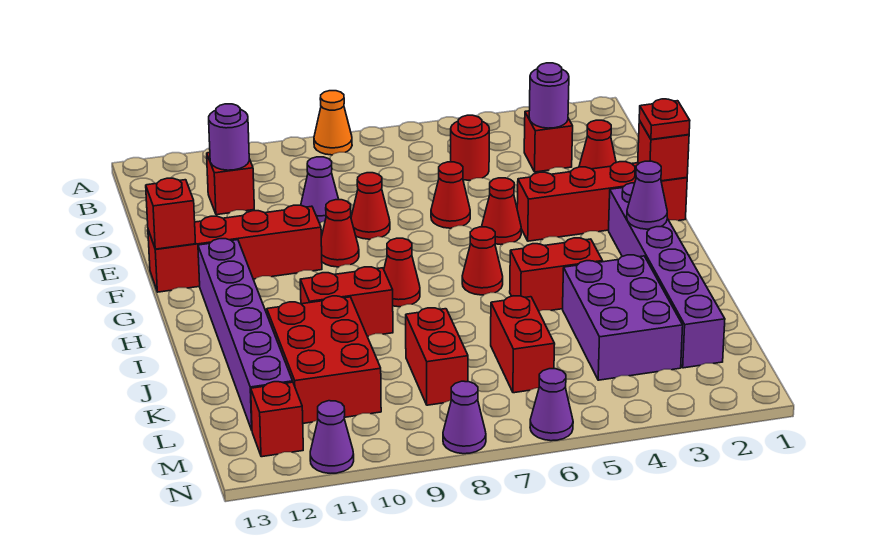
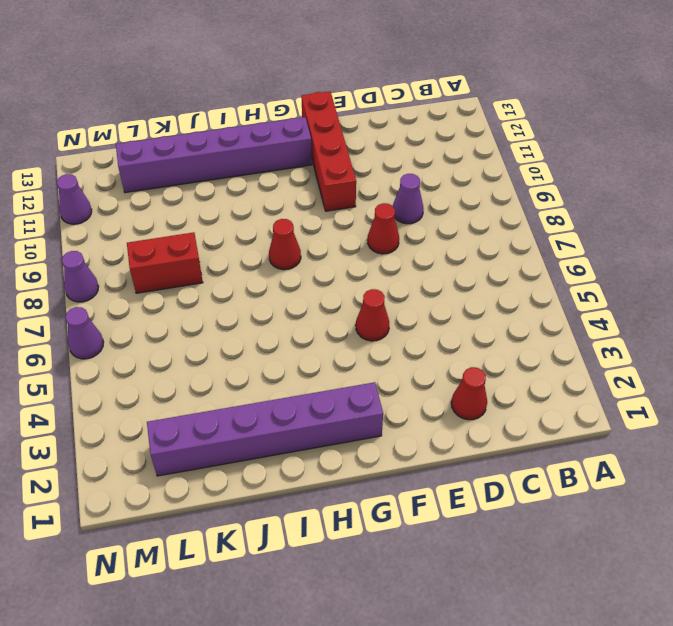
none -> orange cone A8 level 1
none -> red brick C3 level 1
none -> red round brick C5 level 1
none -> red brick C11 level 1

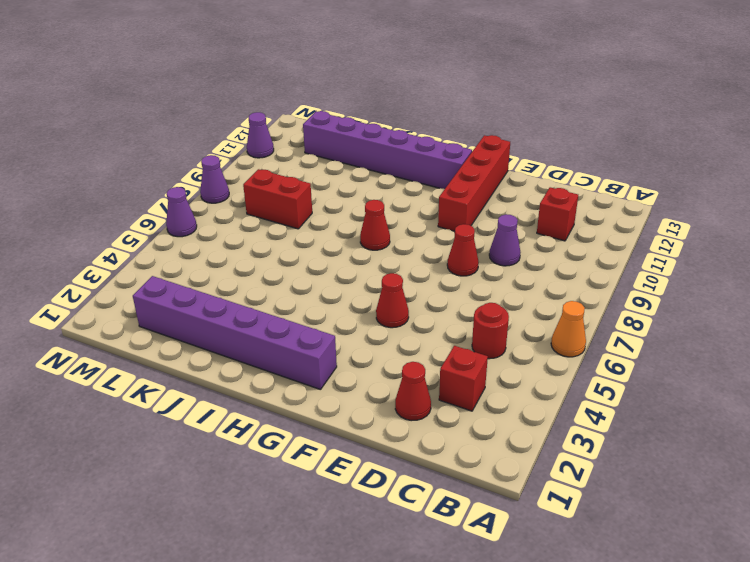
orange cone A6 level 1 -> orange cone A8 level 1
none -> red cone E6 level 1
none -> red brick F1:F4 level 1
none -> red cone F9 level 1
none -> red cone H6 level 1

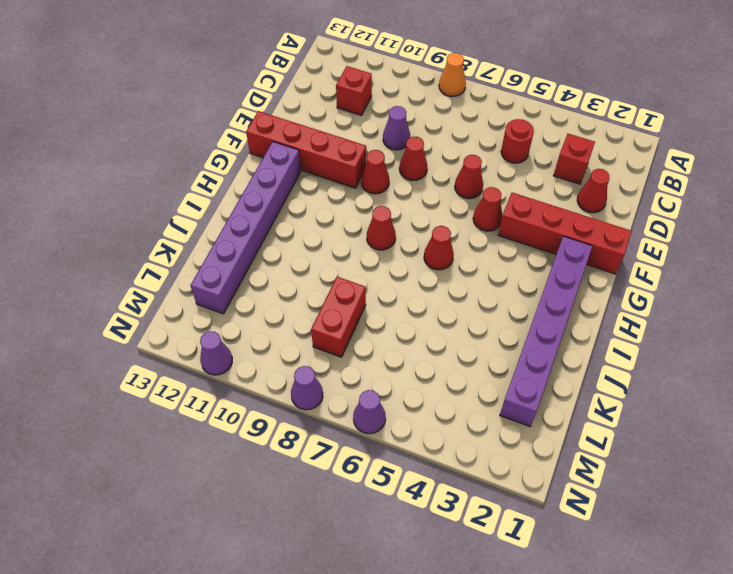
none -> red brick I4:I5 level 1
none -> red brick I9:I10 level 1
none -> purple brick J3:L4 level 1
none -> red brick J10:L11 level 1

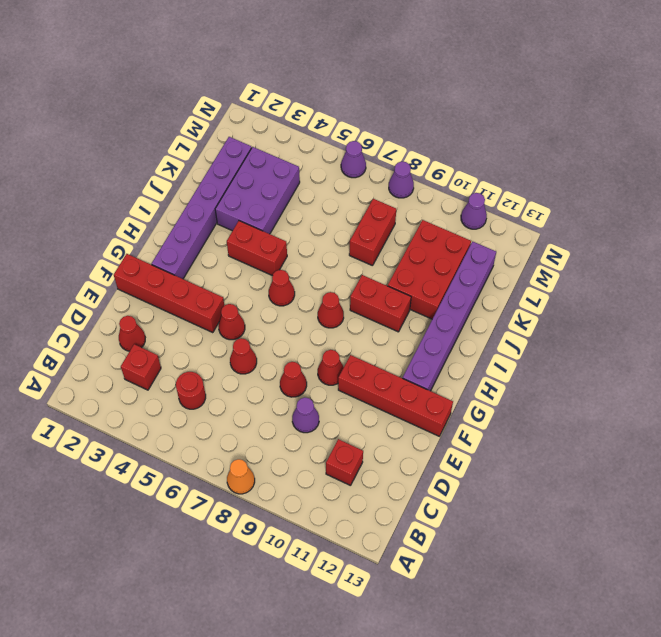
none -> red brick K6:L6 level 1
none -> red brick M12 level 1
none -> purple round brick C3 level 2
none -> purple round brick C11 level 2

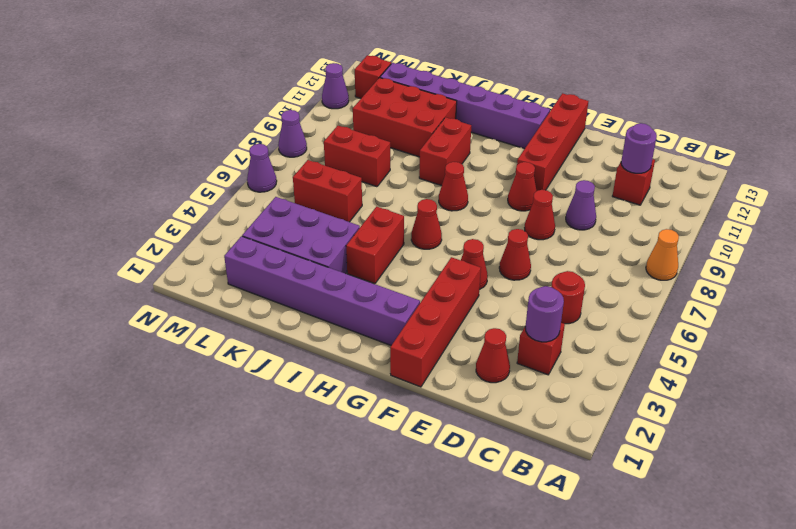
none -> red brick F1 level 2
none -> red brick F13 level 2
none -> purple cone H2 level 2
none -> red plate F1 level 3

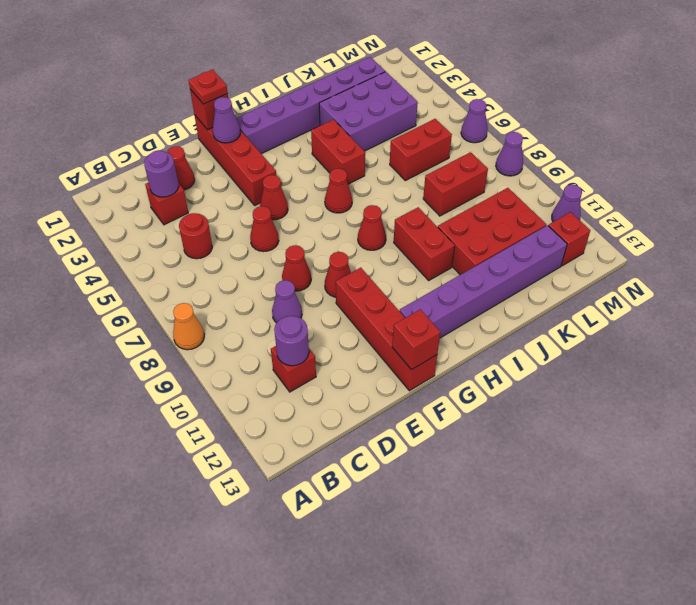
purple cone F2 level 2 -> purple cone H2 level 2

